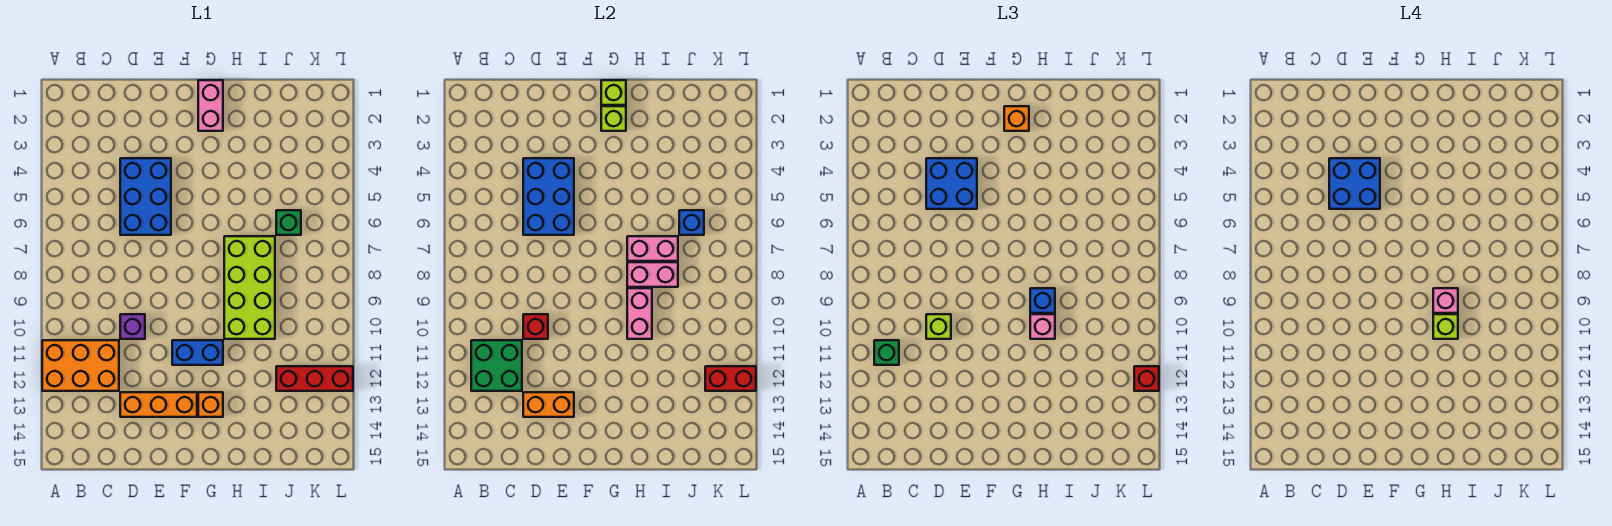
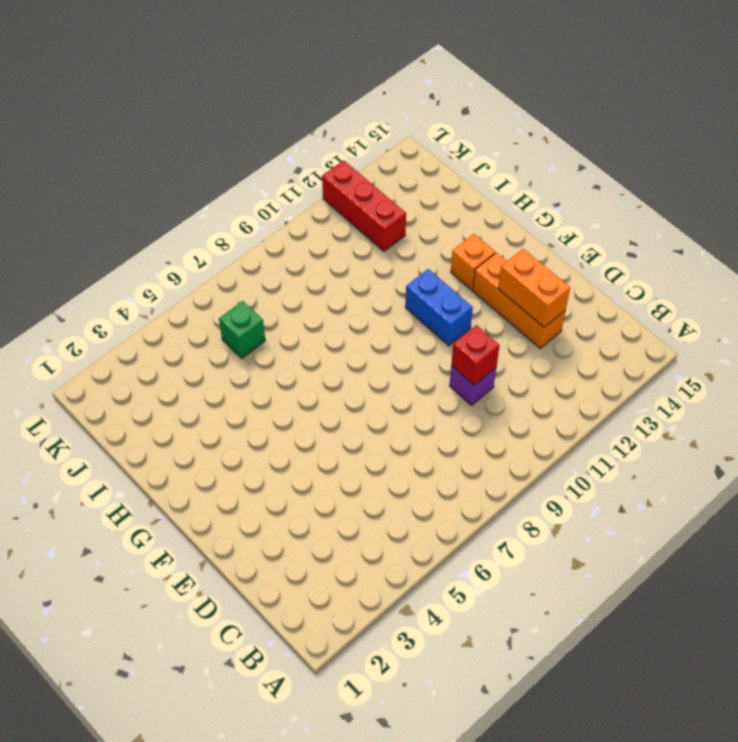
none -> orange brick A11:C12 level 1
none -> blue brick D4:E6 level 1
none -> pink brick G1:G2 level 1
none -> lime brick H7:I10 level 1

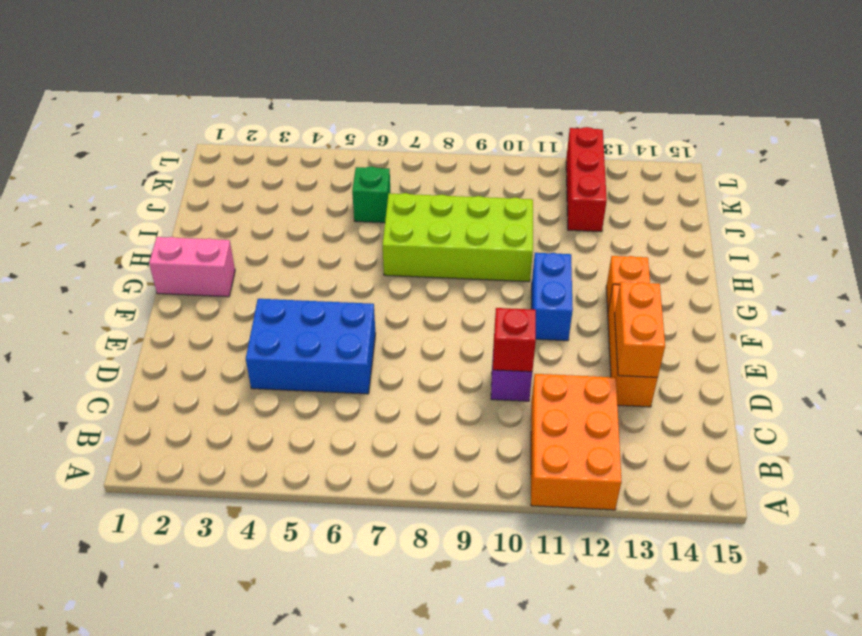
none -> green brick B11:C12 level 2
none -> blue brick D4:E6 level 2
none -> lime brick G1 level 2
none -> lime brick G2 level 2

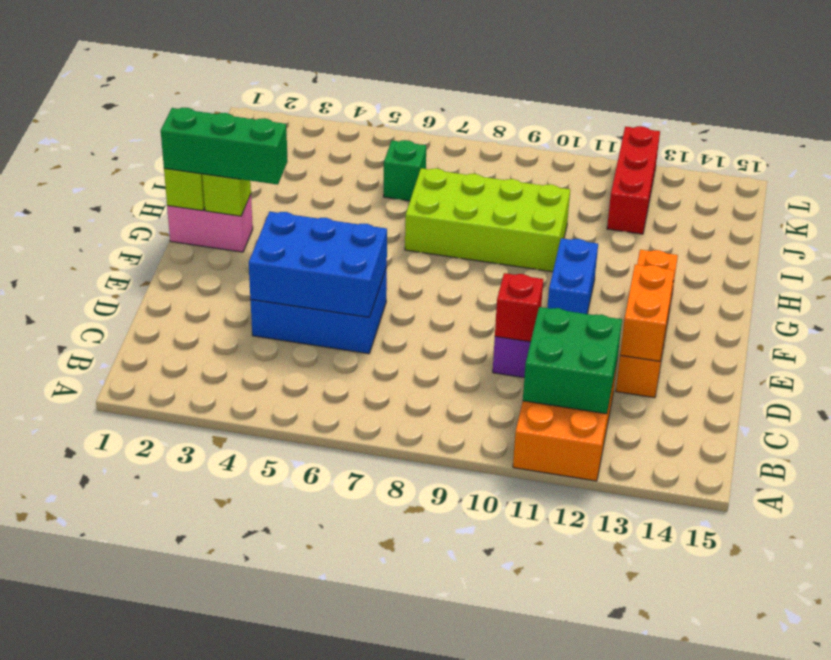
green brick G1:G3 level 3 -> orange brick G2 level 3
none -> pink brick H7:I7 level 2
none -> pink brick H8:I8 level 2
none -> pink brick H9:H10 level 2
none -> blue brick J6 level 2

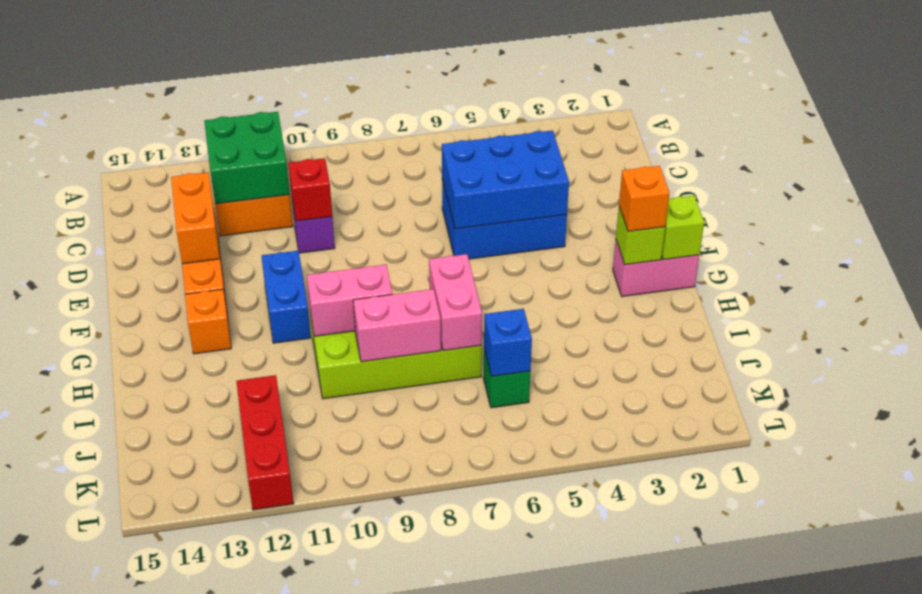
pink brick I8:I9 level 2 -> pink brick H8:I8 level 2
none -> red brick K12:L12 level 2
none -> green brick B11 level 3
none -> blue brick D4:E5 level 3
none -> lime brick D10 level 3

